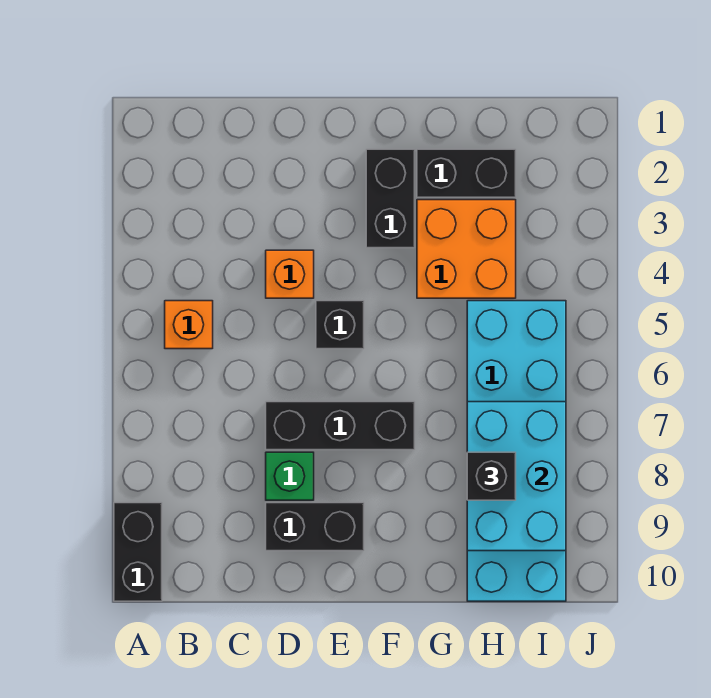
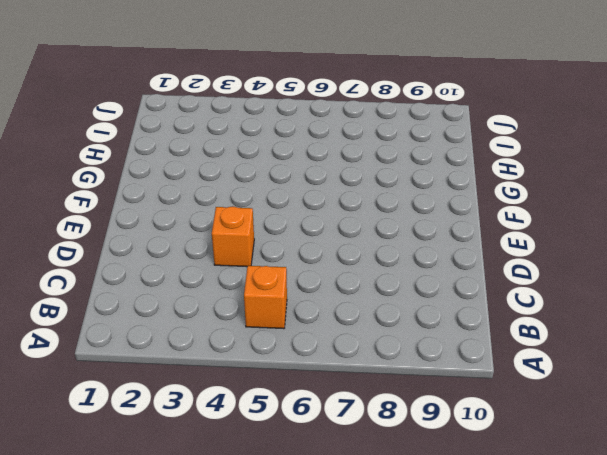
none -> black brick A9:A10 level 1
none -> black brick D7:F7 level 1
none -> green brick D8 level 1

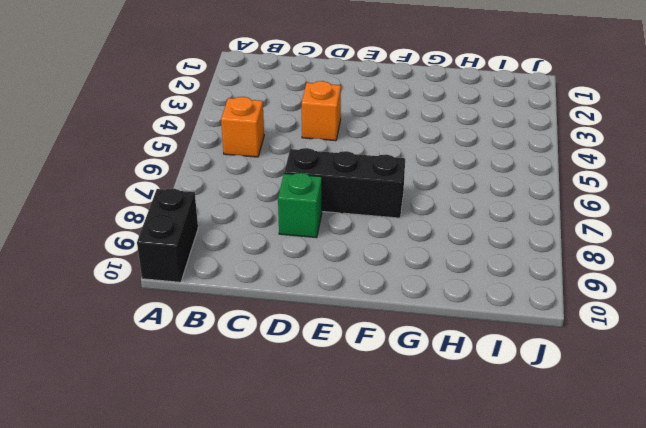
none -> black brick D9:E9 level 1
none -> black brick E5 level 1
none -> black brick F2:F3 level 1

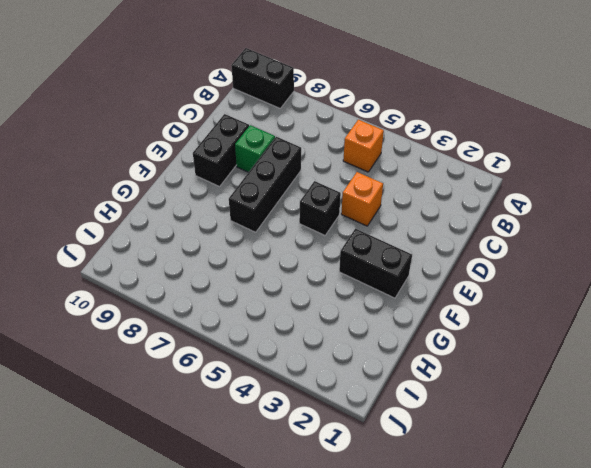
none -> black brick G2:H2 level 1
none -> orange brick G3:H4 level 1
none -> cyan brick H5:I10 level 1

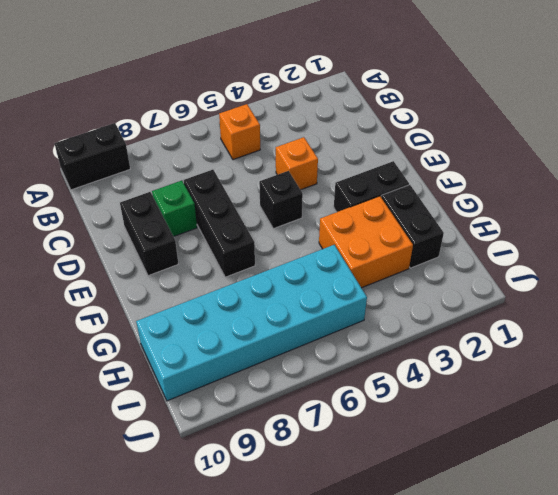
none -> cyan brick H7:I9 level 2
none -> black brick H8 level 3

